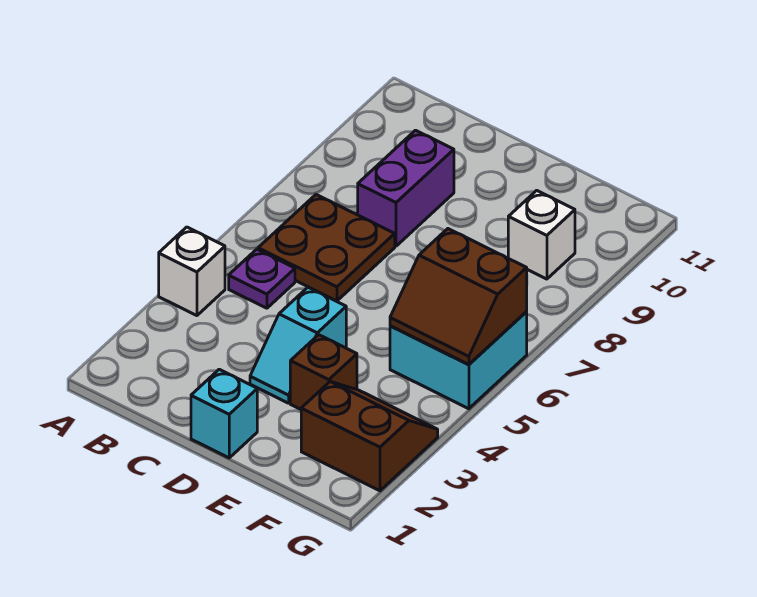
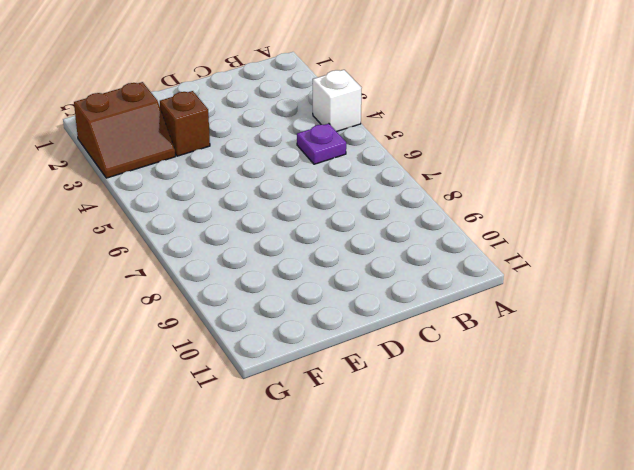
none -> brown plate B6:C7 level 1
none -> purple brick C8:C9 level 1

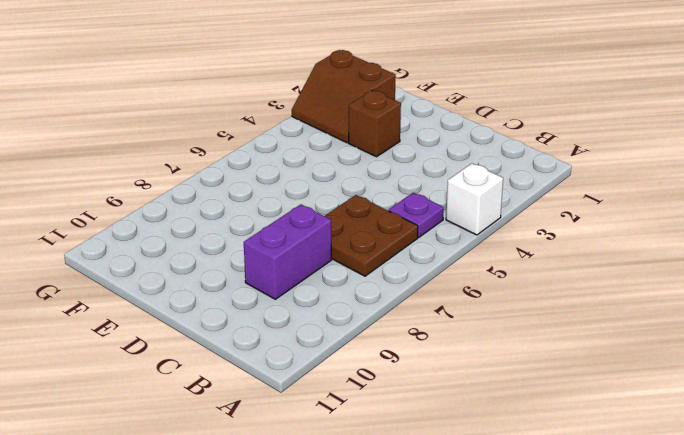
none -> cyan brick D1 level 1
none -> cyan slope D3:D4 level 1 top 4

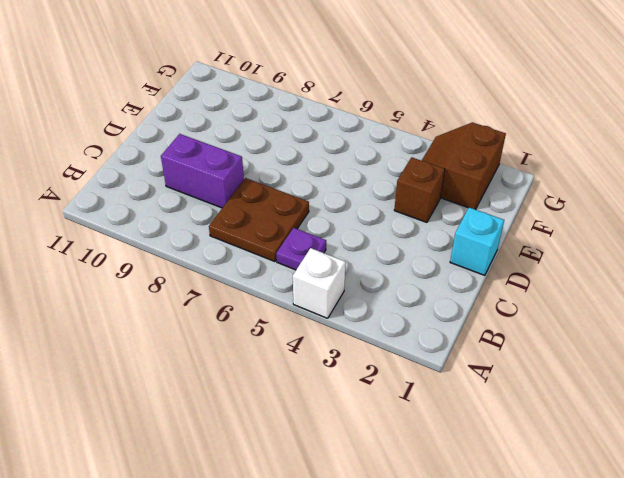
none -> cyan slope D3:D4 level 1 top 4
none -> cyan brick F5:G6 level 1

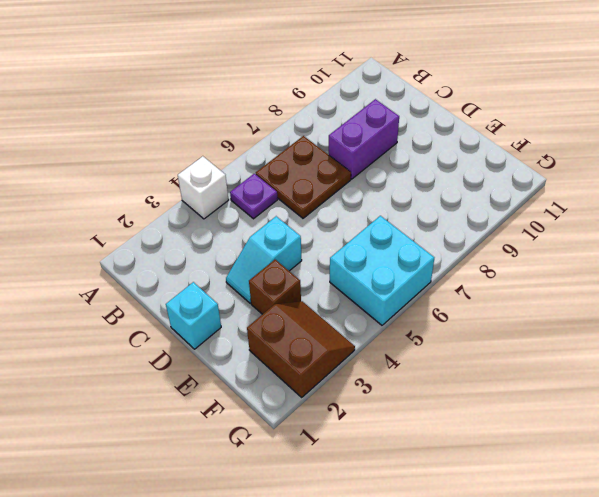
none -> white brick F9 level 1
none -> brown slope F5:G6 level 2 top 6

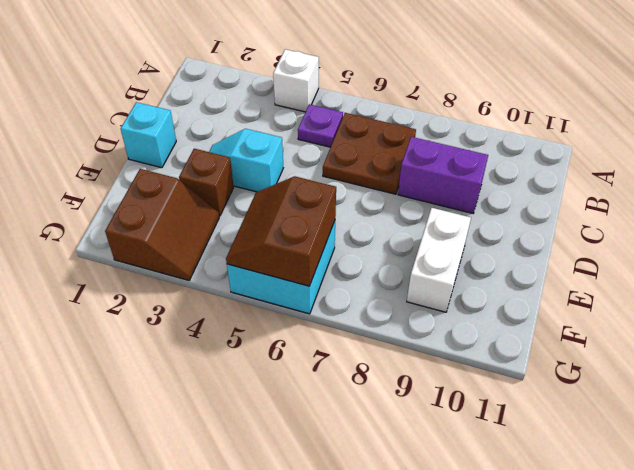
white brick E9:F9 level 1 -> white brick F9 level 1

